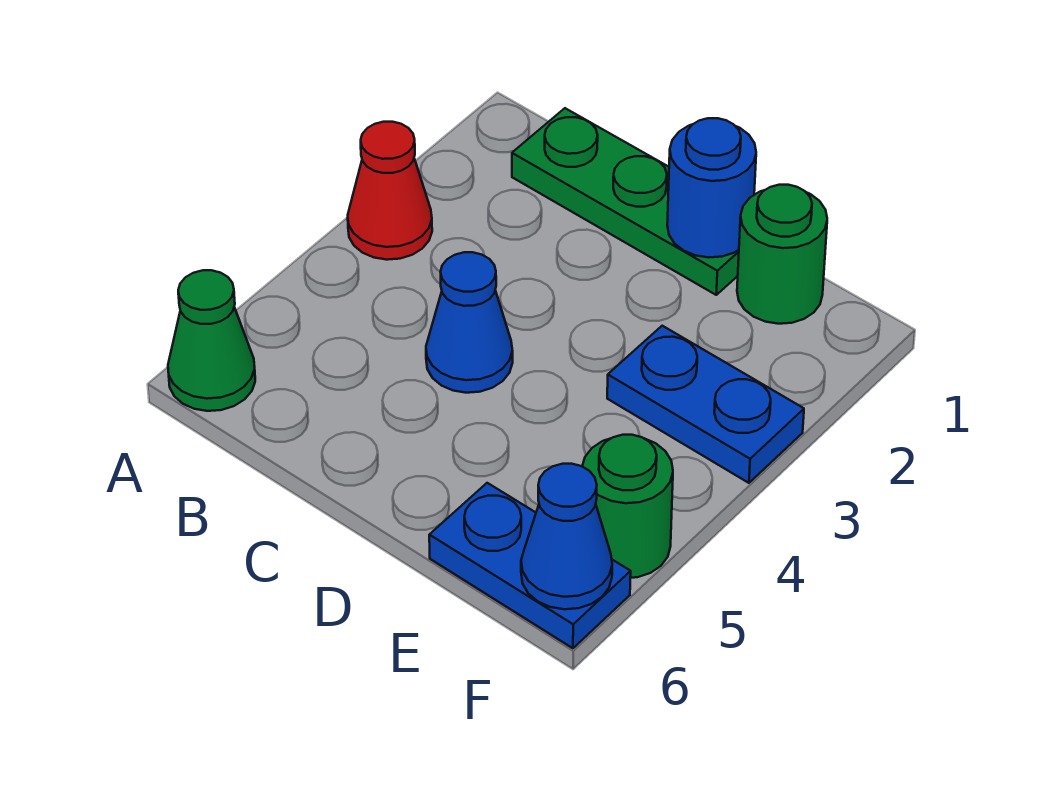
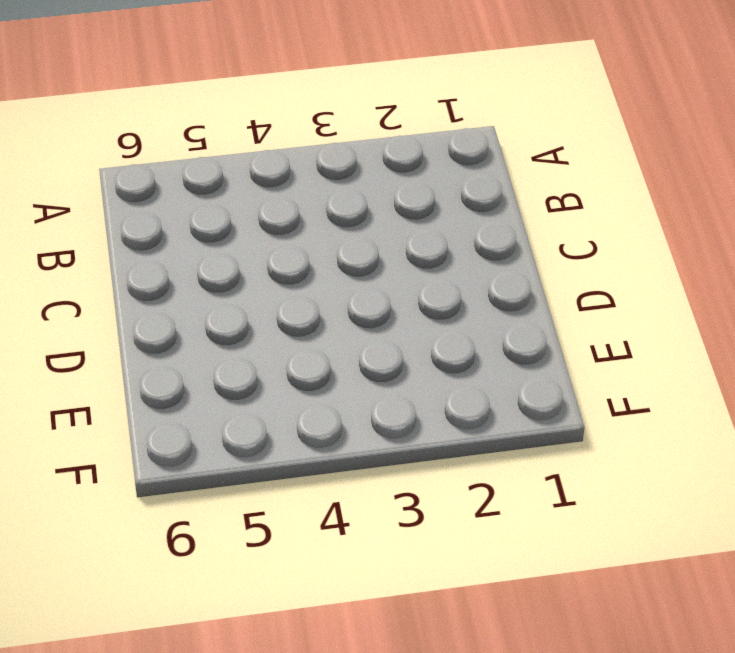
none -> red cone A3 level 1
none -> green cone A6 level 1

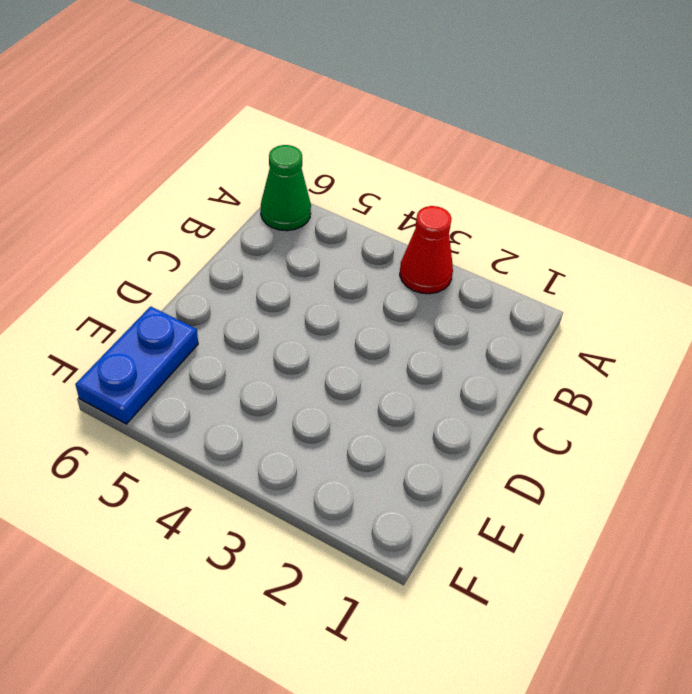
none -> green plate B1:D1 level 1
none -> blue cone C4 level 1

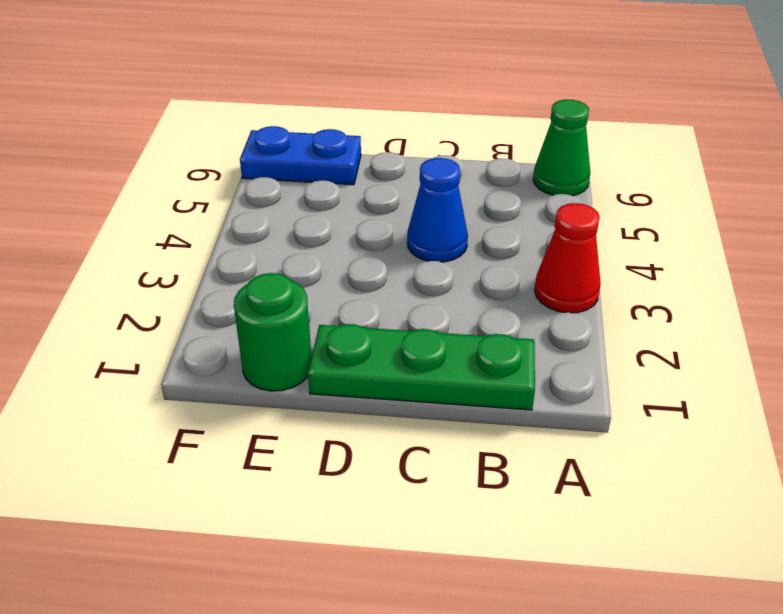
none -> blue plate E3:F3 level 1
none -> green round brick F5 level 1

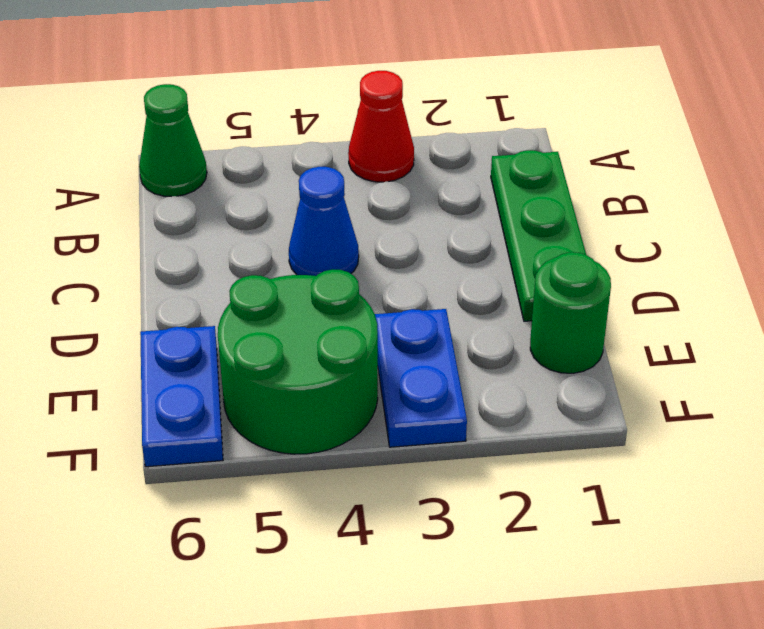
green round brick E4:F5 level 1 -> green round brick F5 level 1
none -> blue round brick D1 level 2
none -> blue cone F6 level 2

